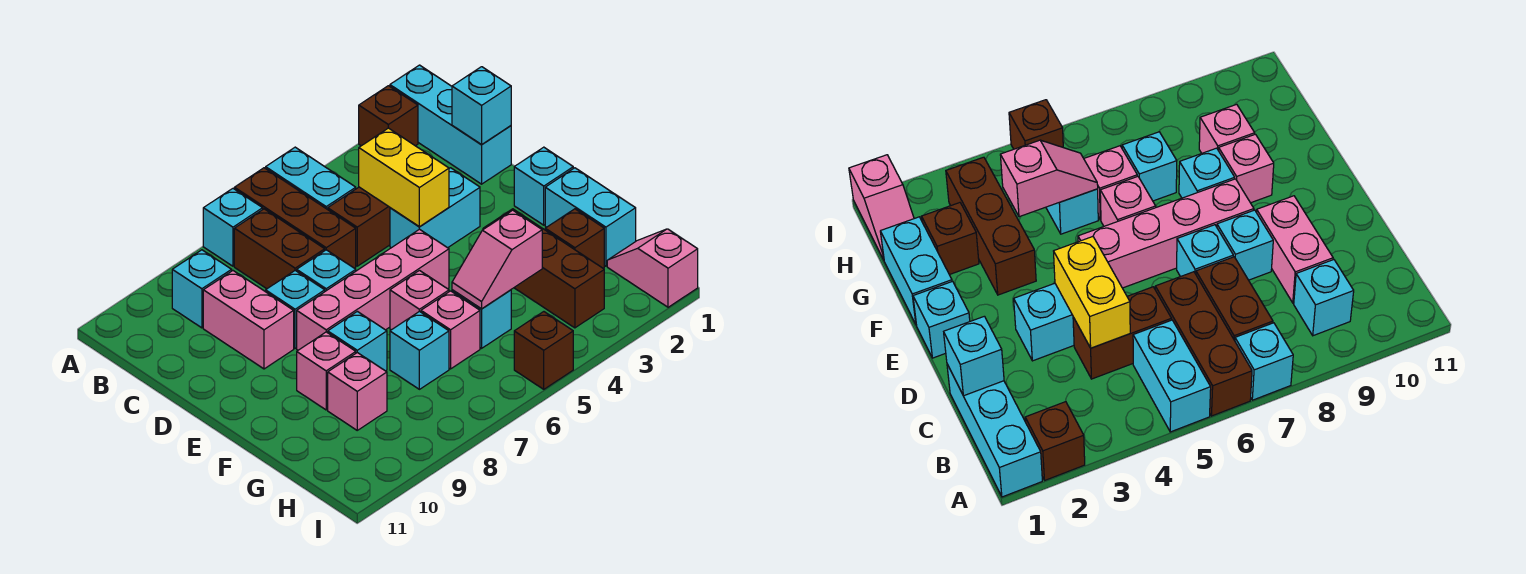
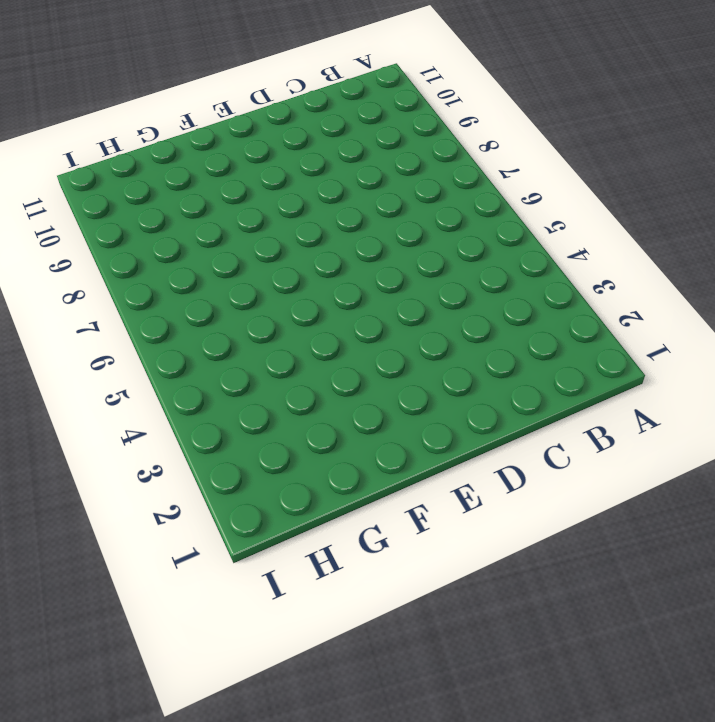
none -> cyan brick A1:C1 level 1
none -> brown brick A2 level 1
none -> cyan brick A5:B5 level 1

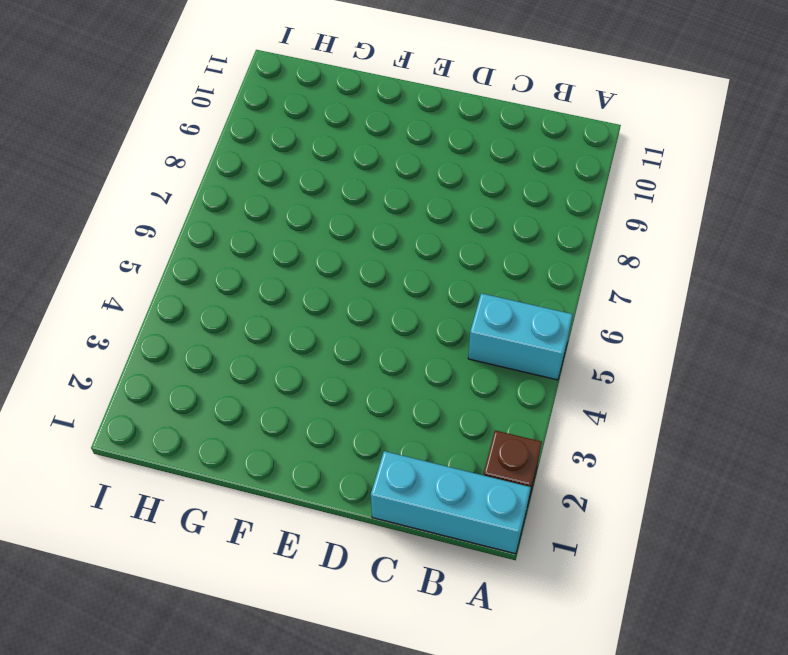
none -> brown brick A6:C6 level 1
none -> cyan brick A7 level 1
none -> brown brick B7:C7 level 1

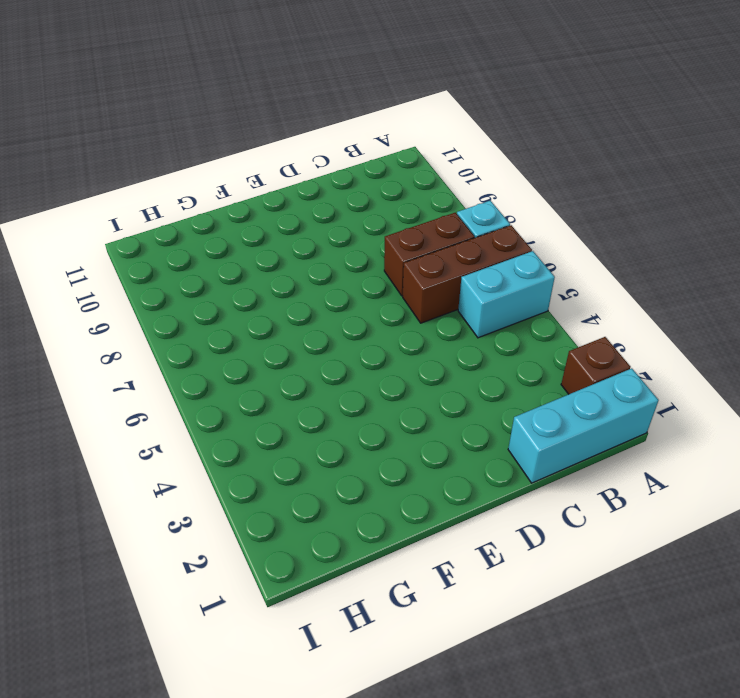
none -> cyan brick B9 level 1
none -> brown brick C4:C5 level 1
none -> pink brick C9:D9 level 1

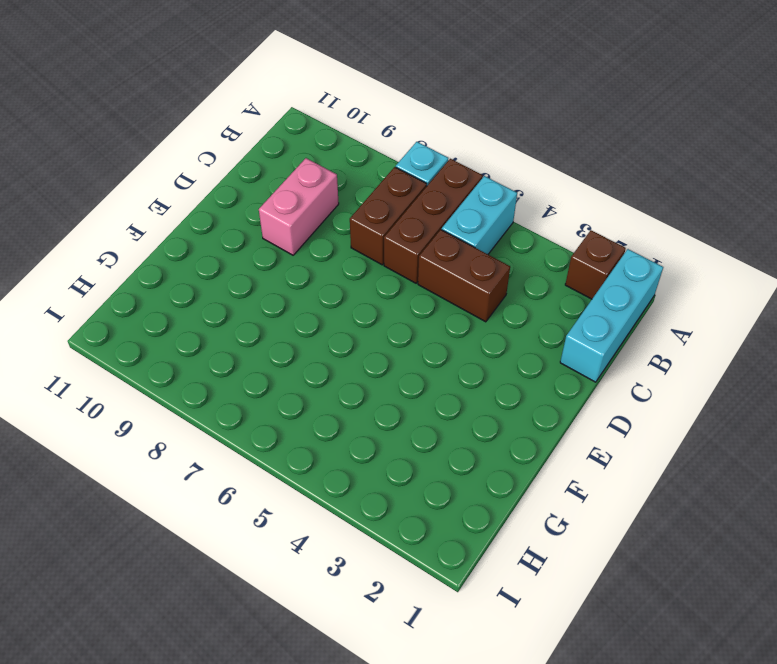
none -> cyan brick B9 level 1
none -> cyan brick D3:D4 level 1
none -> cyan brick D7 level 1

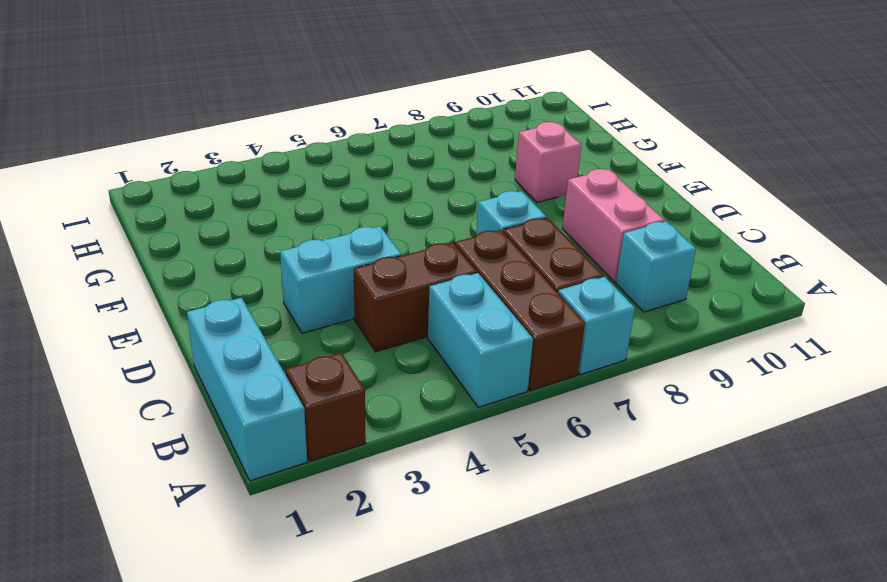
none -> cyan brick D8 level 1
none -> cyan brick E1 level 1
none -> pink brick E5:E8 level 1

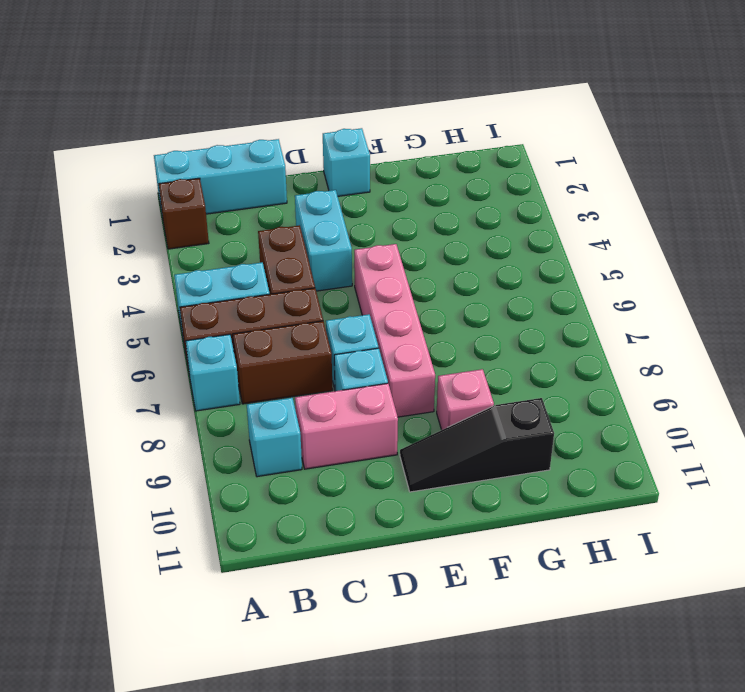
black slope E10:G10 level 1 top G -> none
none -> cyan brick F1:G1 level 1
none -> brown brick F3:H3 level 1
none -> pink brick F6 level 1

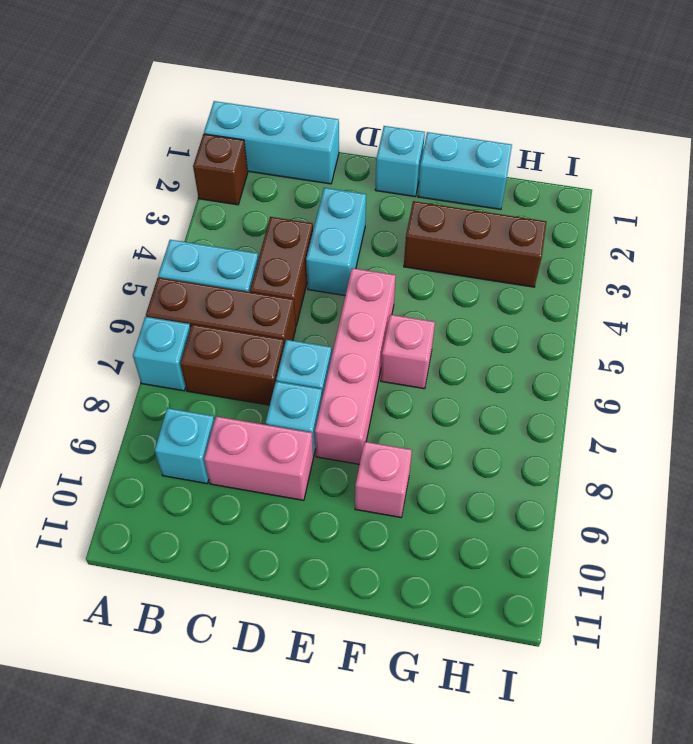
none -> cyan brick F8 level 1
none -> brown brick G2 level 1
none -> cyan brick G5 level 1

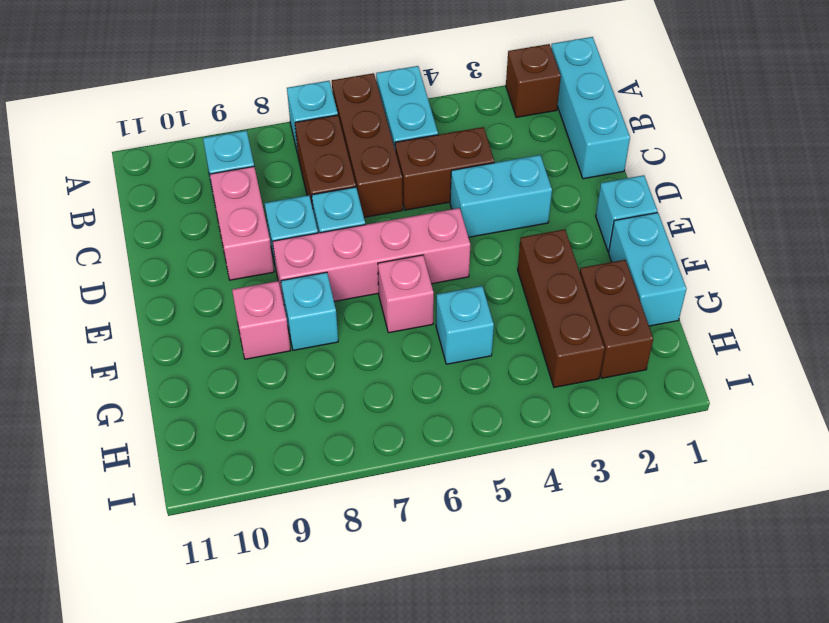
brown brick G2:H2 level 1 -> brown brick G2 level 1
none -> pink brick G6 level 1
none -> cyan brick G7 level 1
none -> pink brick G9 level 1

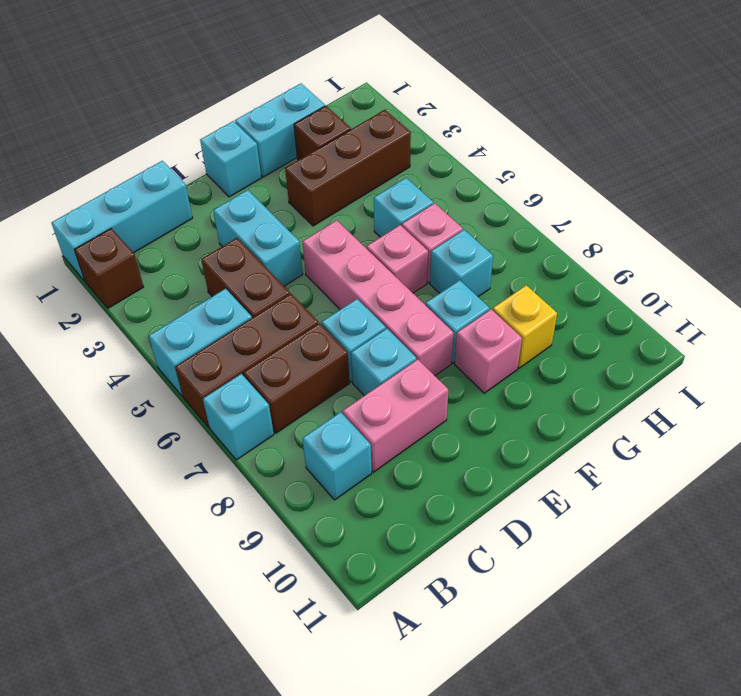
yellow brick G9 level 1 -> pink brick G9 level 1
none -> pink slope H1:I1 level 1 top I
none -> brown brick I5 level 1
none -> cyan brick C1 level 2

